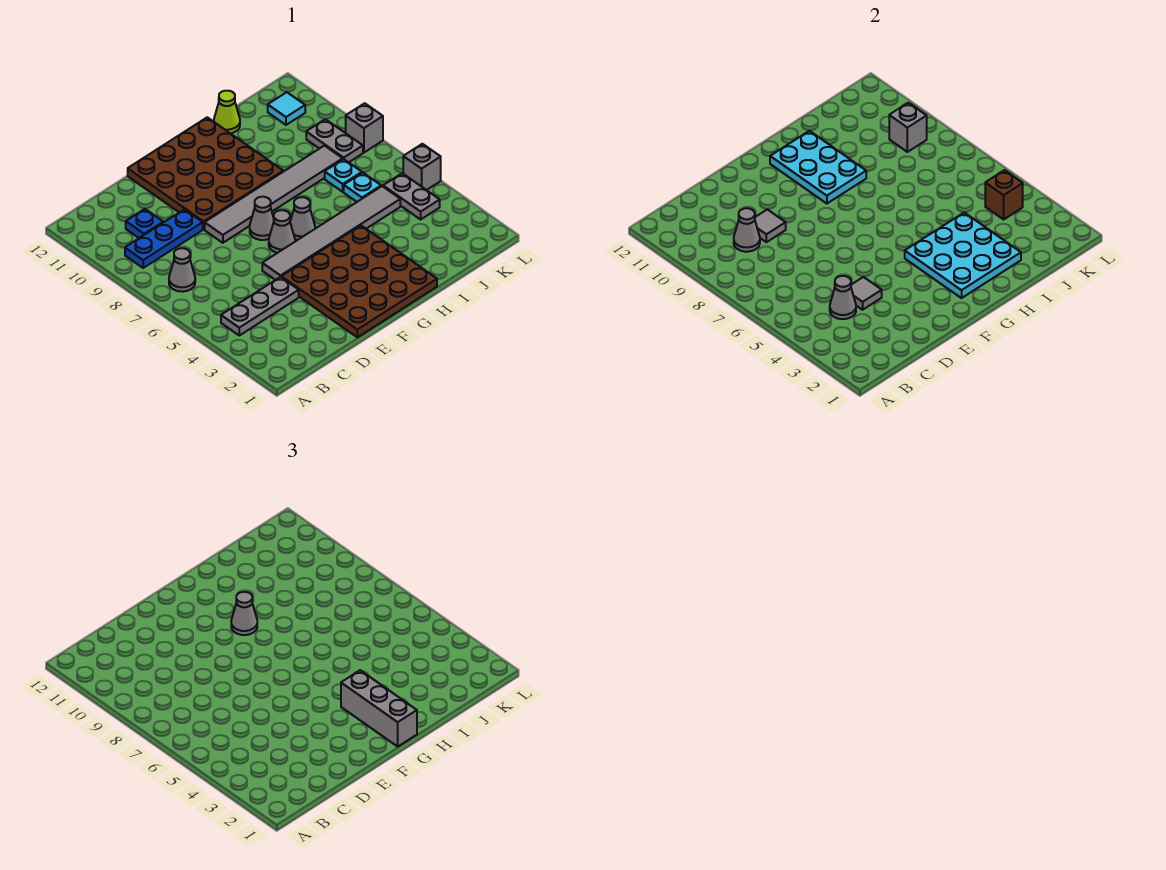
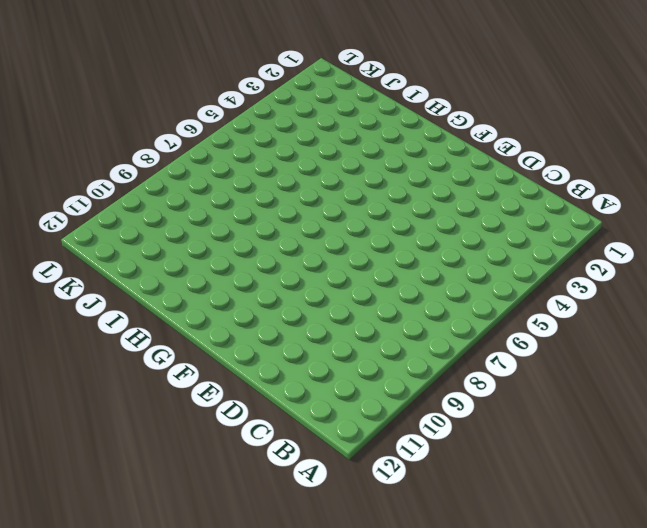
none -> grey plate B4:D4 level 1
none -> grey cone B7 level 1
none -> blue plate B9:D9 level 1

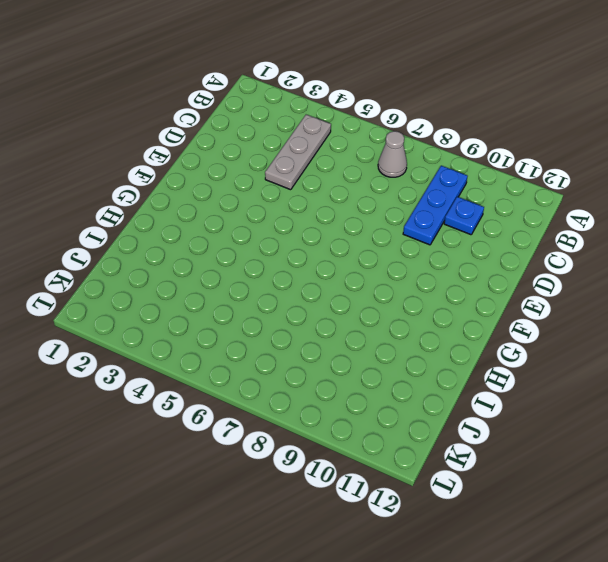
none -> brown plate E1:H4 level 1
none -> grey tile E5:J5 level 1
none -> grey tile E8:J8 level 1

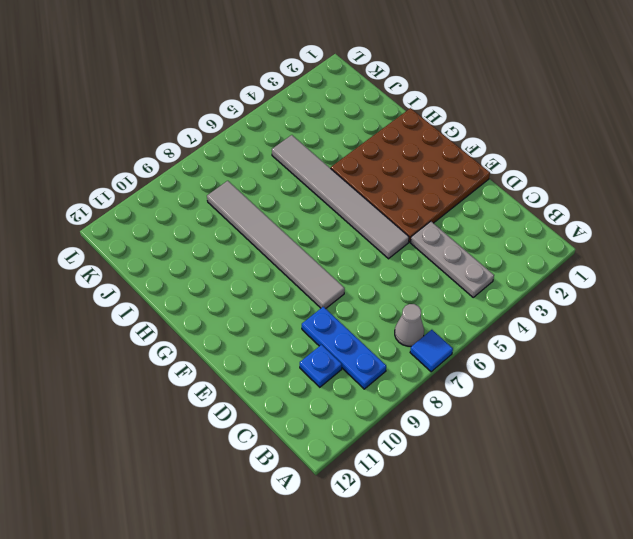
blue tile A7 level 1 -> none
none -> brown plate E9:H12 level 1
none -> grey cone F6 level 1
none -> grey cone F7 level 1

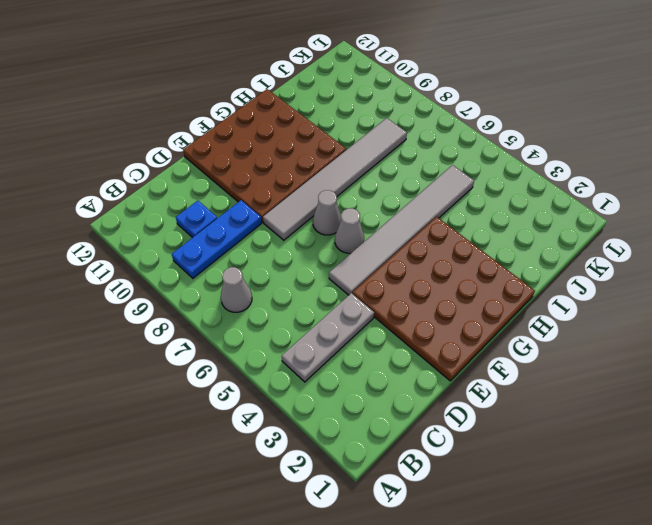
none -> grey cone G6 level 1
none -> lime cone I12 level 1
none -> cyan plate J6 level 1

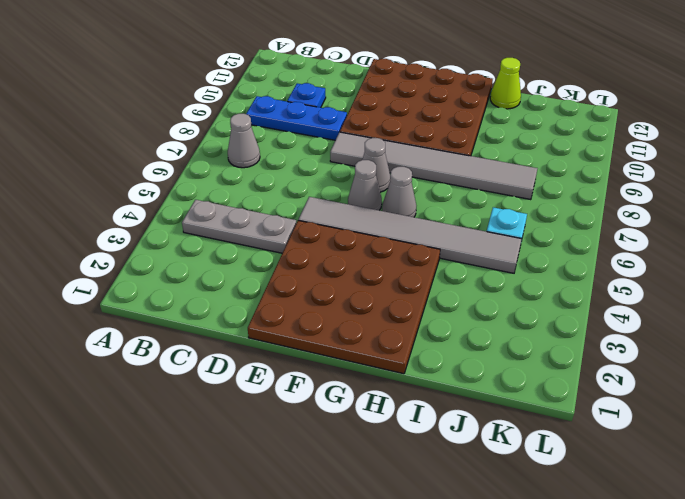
none -> cyan plate J7 level 1
none -> grey plate K4:K5 level 1
none -> grey plate K8:K9 level 1

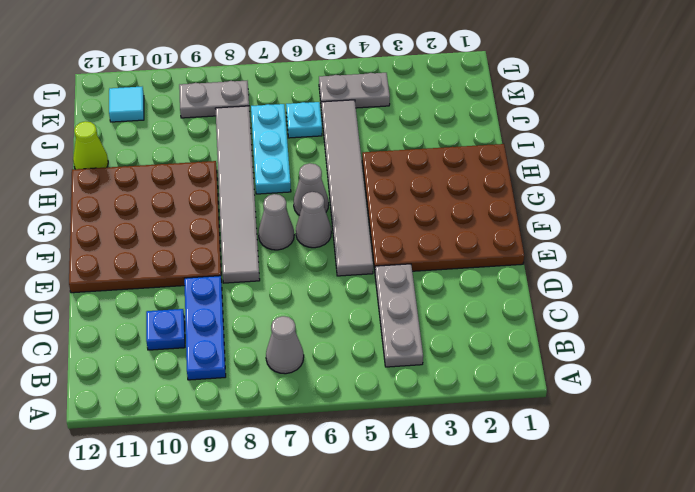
cyan plate H7:J7 level 1 -> cyan plate J7 level 1
none -> grey brick L5 level 1
none -> grey brick L8 level 1
none -> grey cone C4 level 2

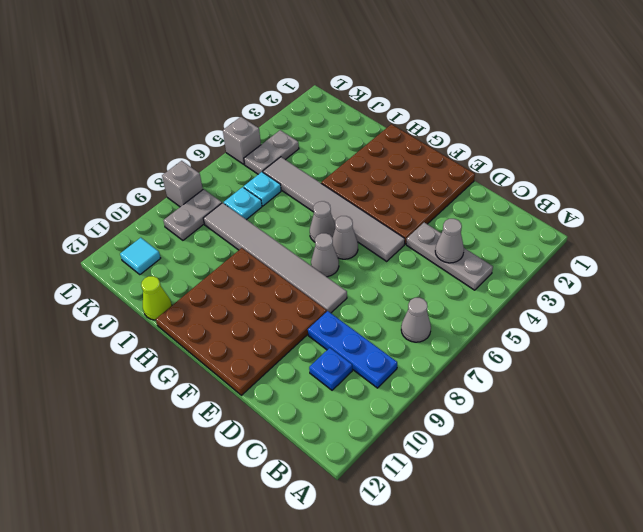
none -> grey cone C9 level 2
none -> grey tile D4 level 2
none -> grey tile D9 level 2

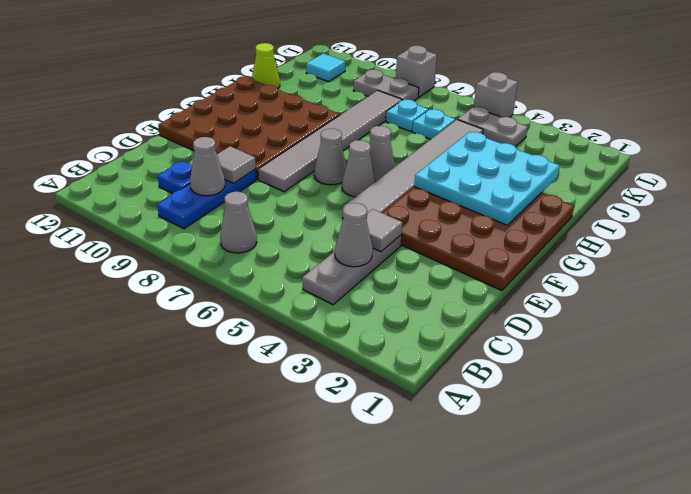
none -> cyan plate G9:H11 level 2
none -> brown brick K4 level 2
none -> grey brick K9 level 2

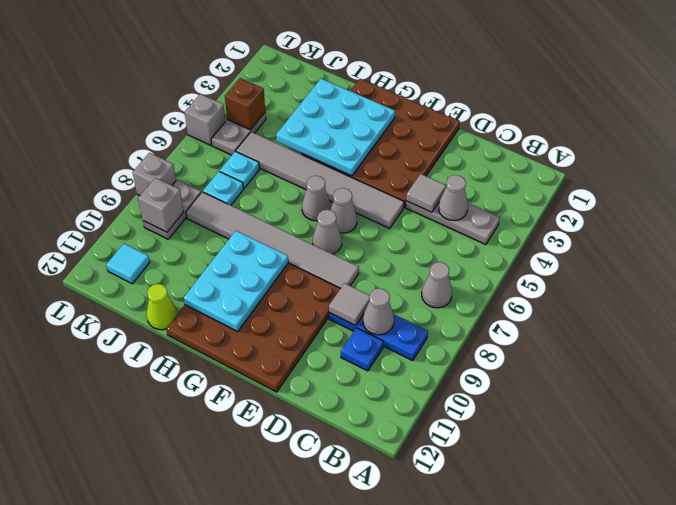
none -> grey brick G1:G3 level 3
none -> grey cone G9 level 3

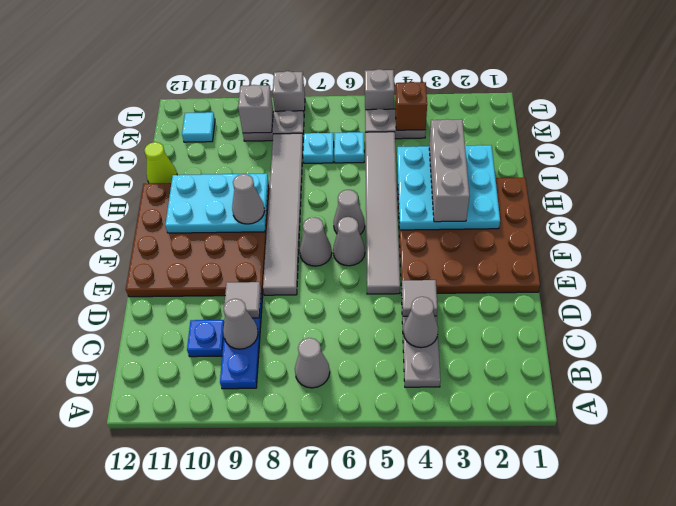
grey brick G3:I3 level 3 -> grey brick G1:G3 level 3

